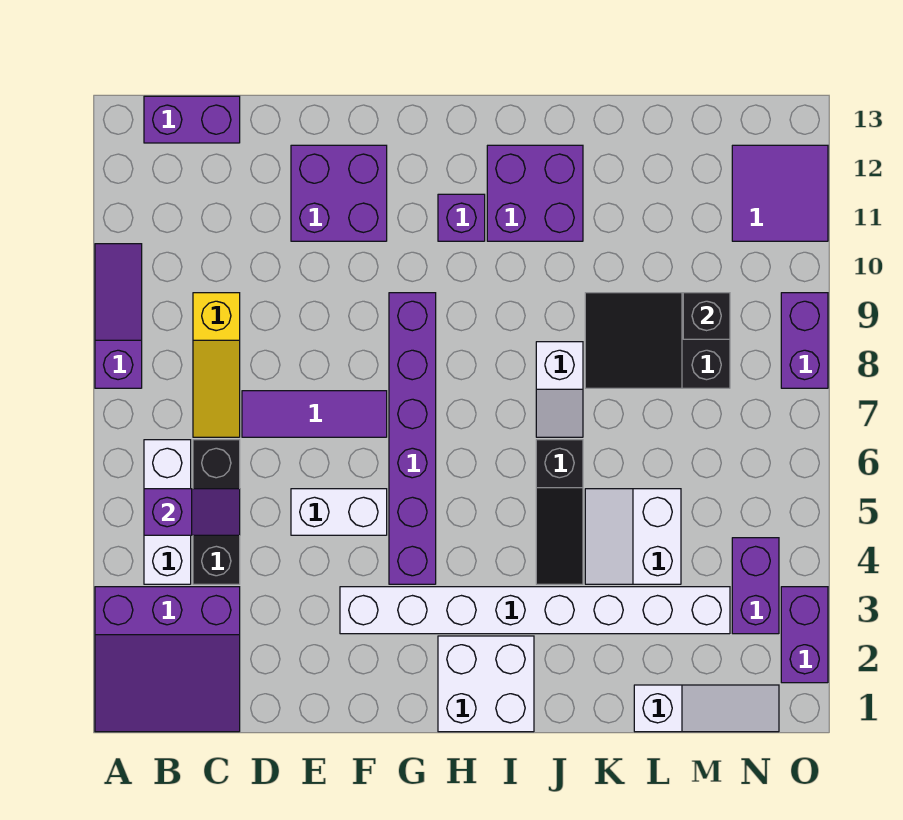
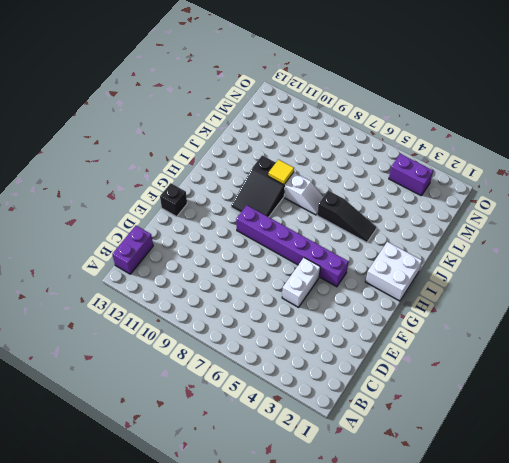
black brick F13 level 1 -> black brick M9 level 2
black slope H9:J10 level 1 top J -> black slope K8:M9 level 1 top M
yellow tile J9 level 2 -> none
none -> purple slope A1:C3 level 1 top 3
none -> purple slope A8:A10 level 1 top 8
none -> white brick B4:B6 level 1

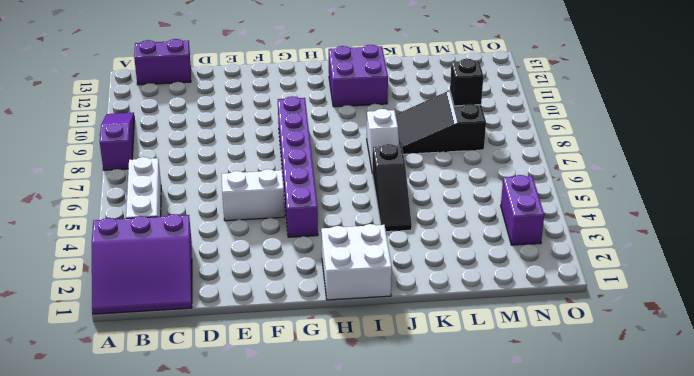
none -> black brick C4:C6 level 1
none -> yellow slope C7:C9 level 1 top 9
none -> purple tile D7:F7 level 1

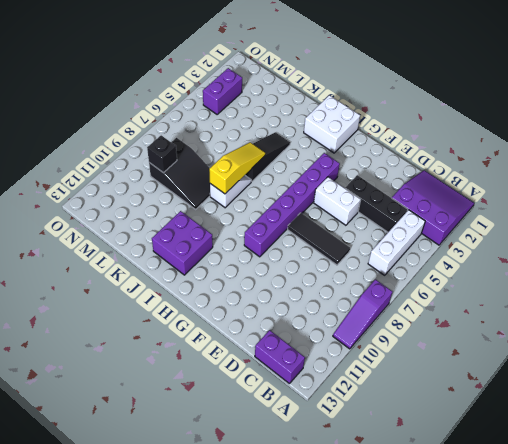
black brick C4:E4 level 1 -> black brick C4:C6 level 1
black tile D7:F7 level 1 -> purple tile D7:F7 level 1
yellow slope J6:J8 level 2 top 8 -> yellow slope C7:C9 level 1 top 9
none -> purple brick E11:F12 level 1
none -> white brick F3:M3 level 1
none -> purple brick H11 level 1

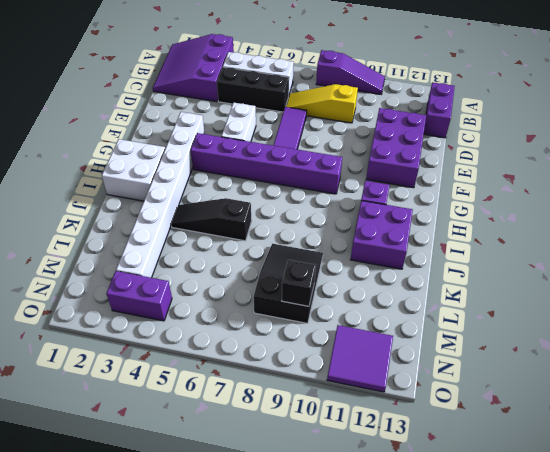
purple brick D11:F12 level 1 -> purple brick E11:F12 level 1
none -> white slope J7:J8 level 1 top 8
none -> white slope K4:L5 level 1 top L
none -> white slope L1:N1 level 1 top L

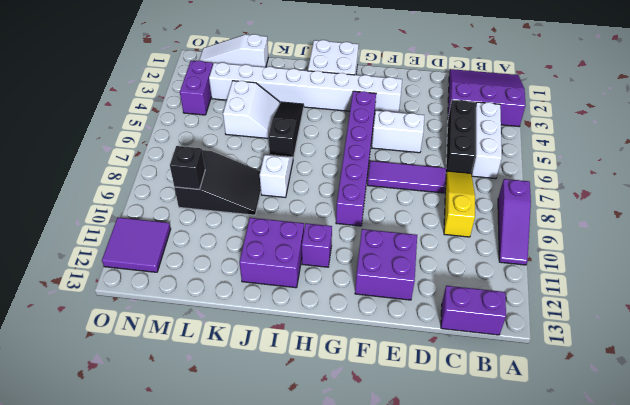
none -> purple brick O2:O3 level 1
none -> purple brick O8:O9 level 1
none -> purple slope B5:C5 level 2 top B

